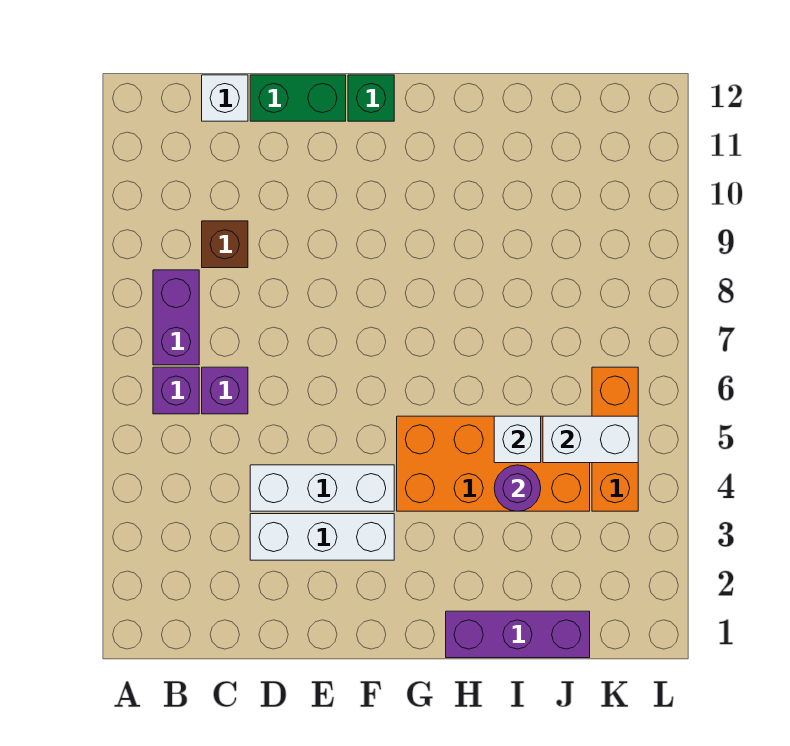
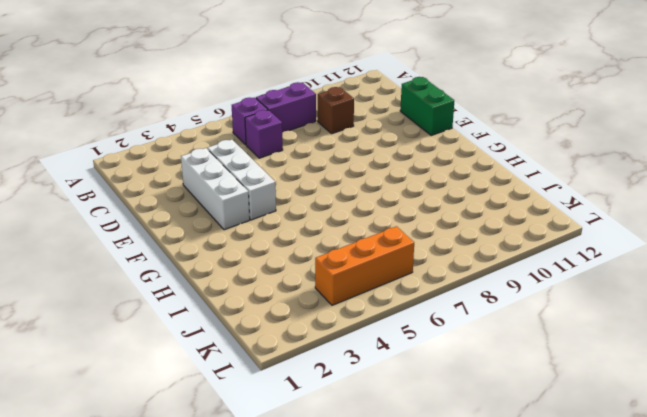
none -> white brick C12 level 1
none -> green brick F12 level 1
none -> orange brick G4:J5 level 1

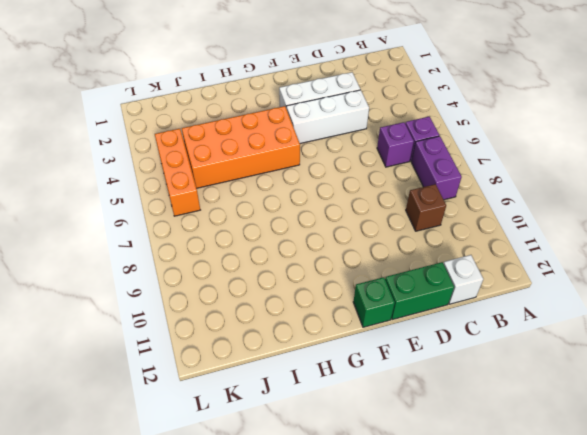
none -> purple brick H1:J1 level 1
none -> purple round brick I4 level 2
none -> white brick I5 level 2

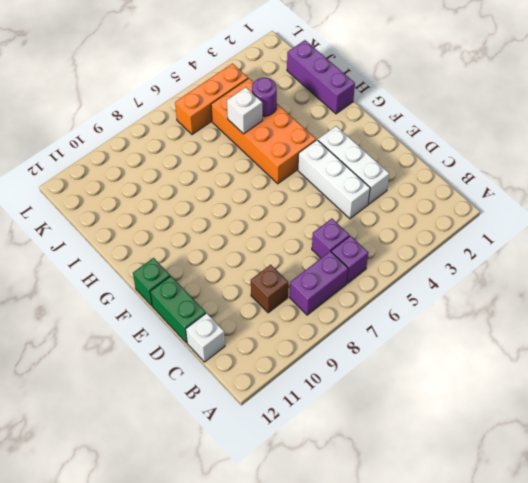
none -> white brick J5:K5 level 2

